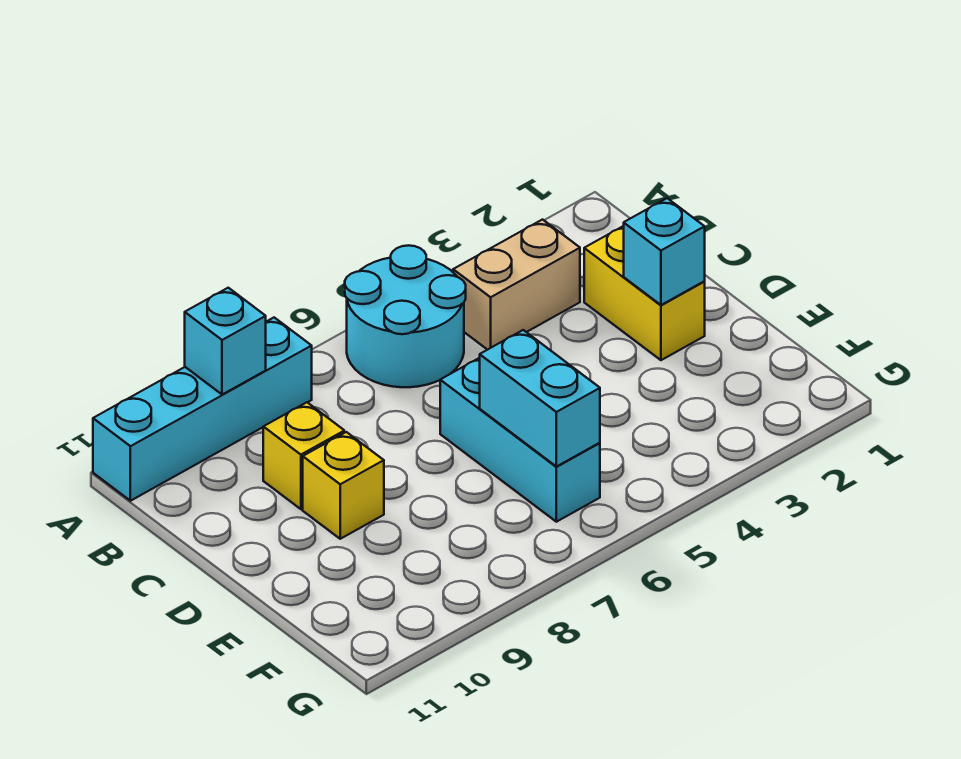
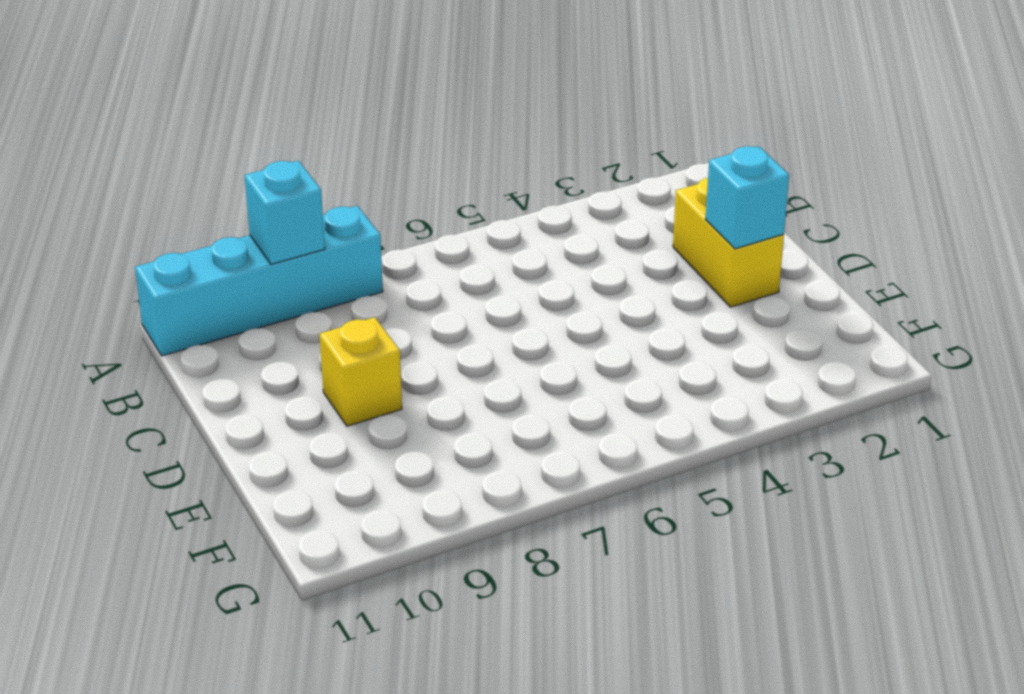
none -> cyan round brick A5:B6 level 1
none -> tan brick B3:B4 level 1

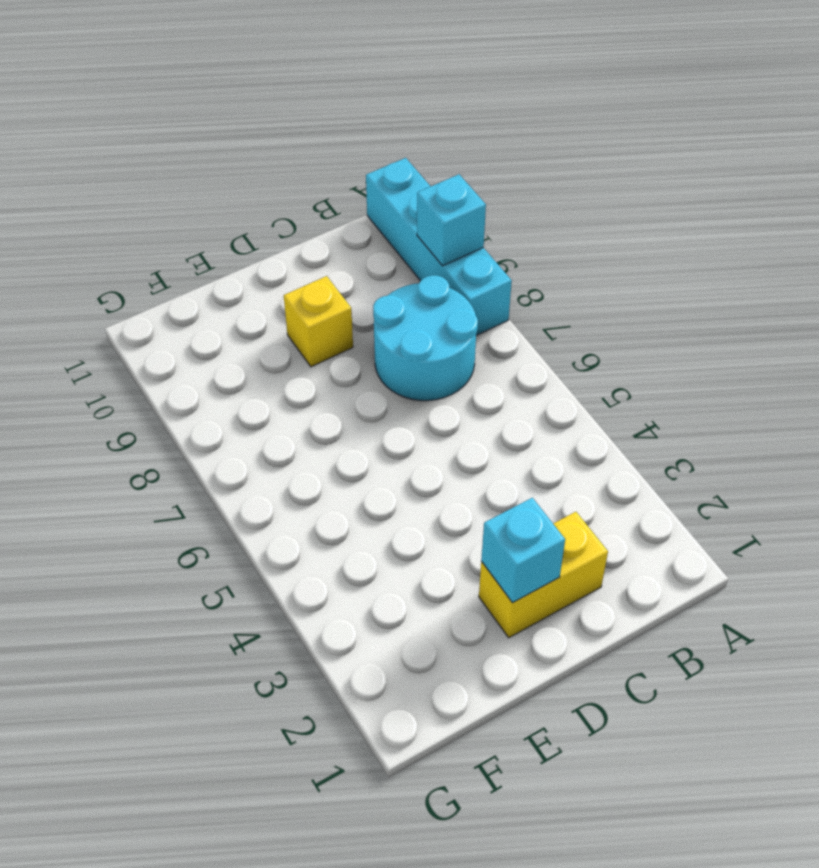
cyan round brick B7:C8 level 1 -> cyan round brick A5:B6 level 1
none -> tan brick B3:B4 level 1
none -> yellow brick C9 level 1

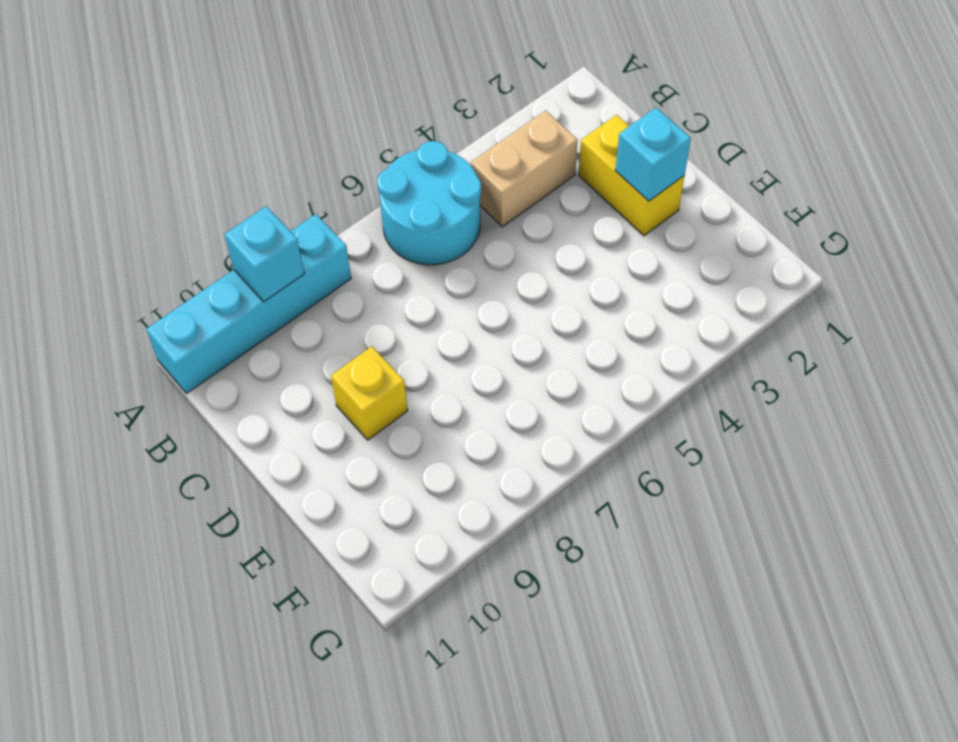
none -> yellow brick C9 level 1
none -> cyan brick D6:F6 level 1

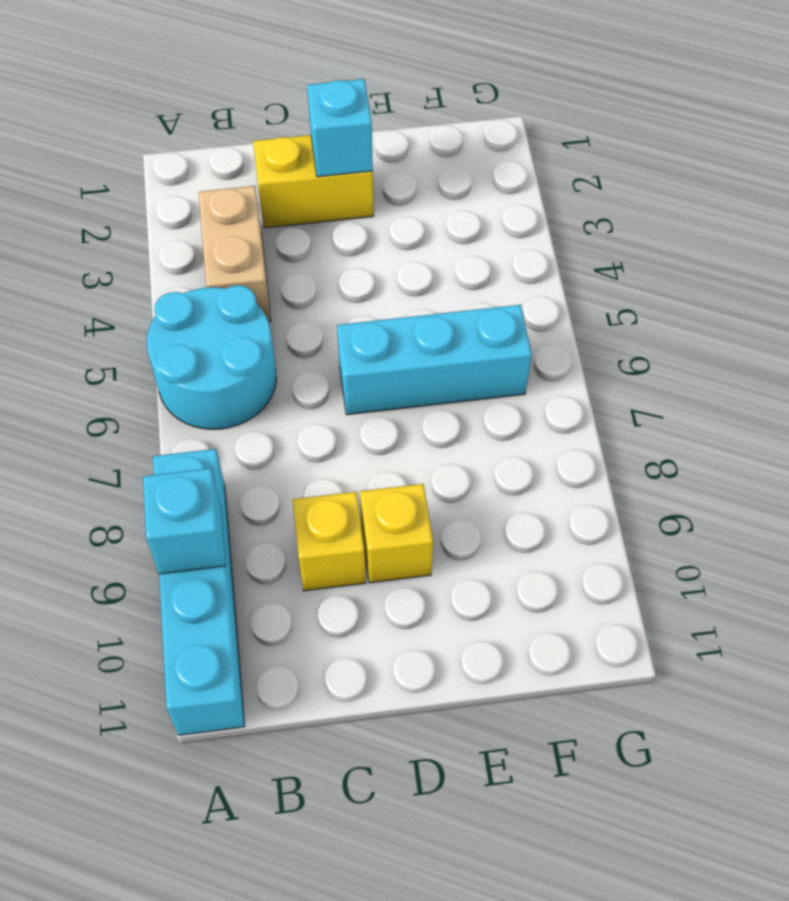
none -> cyan brick E6:F6 level 2

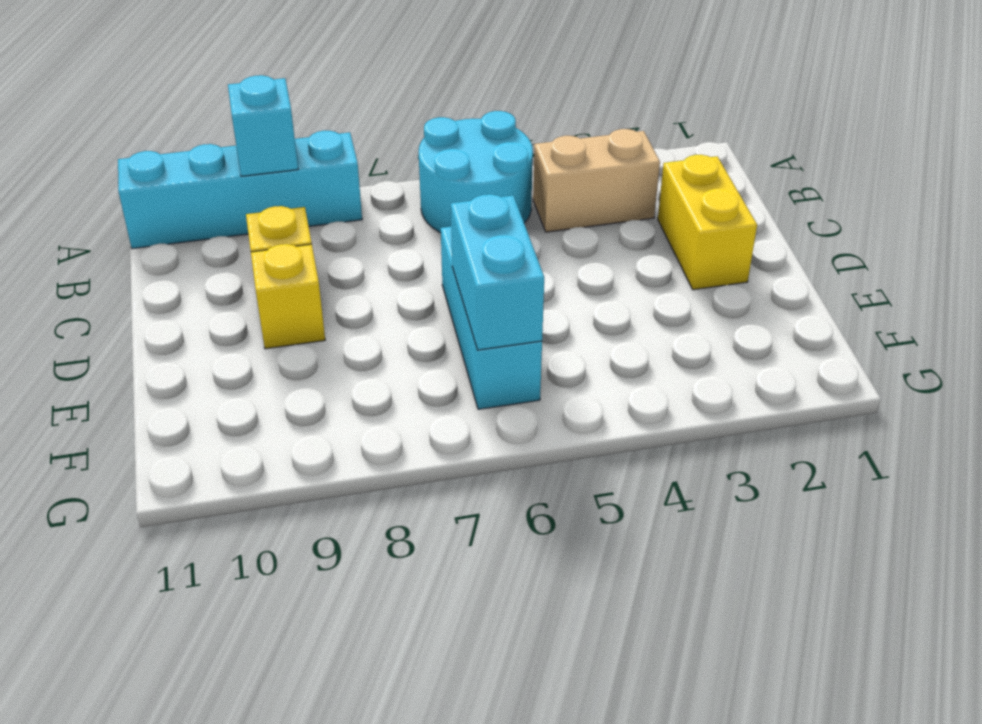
none -> cyan brick D2 level 2

